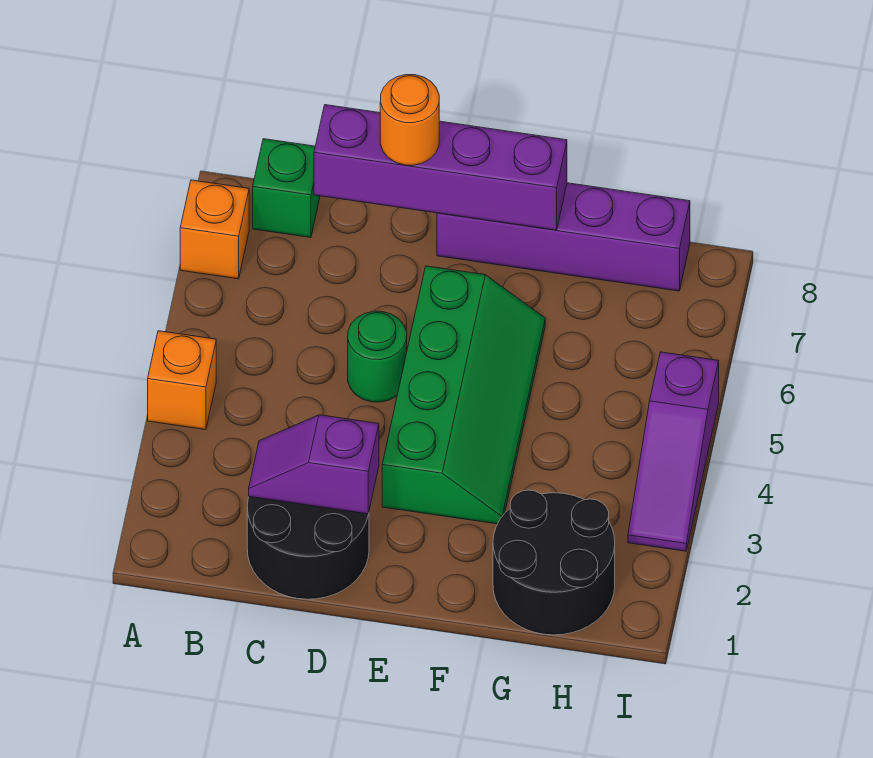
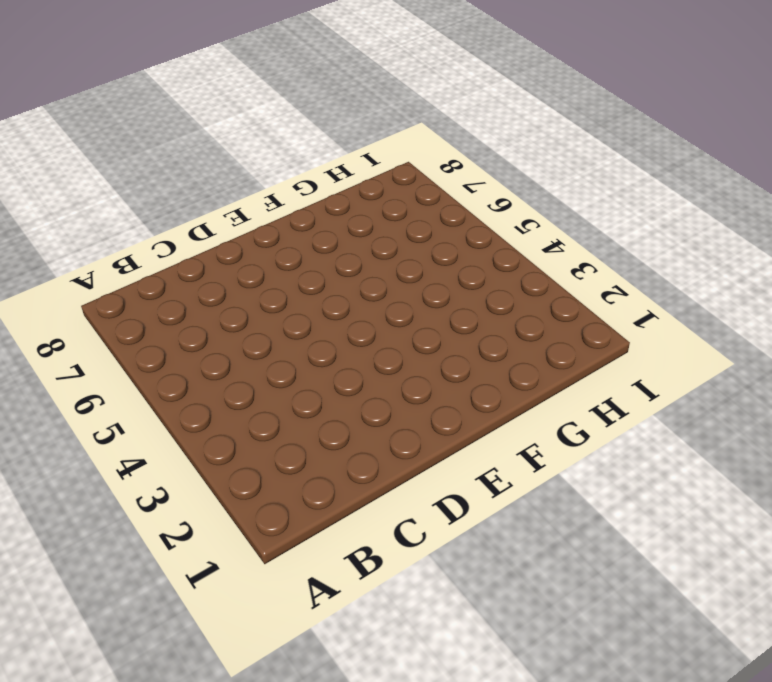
none -> orange brick A4 level 1
none -> orange brick A7 level 1
none -> green brick B8 level 1

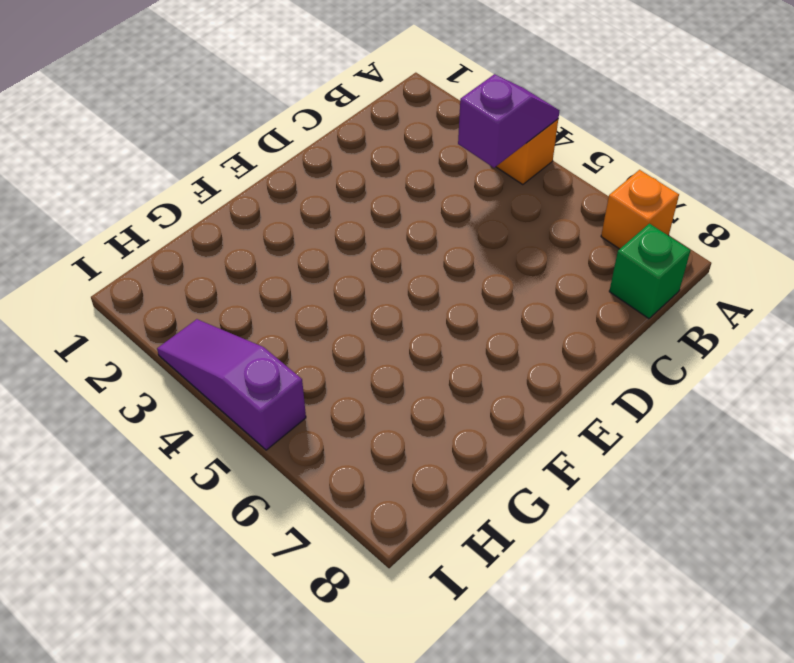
purple slope A4:B4 level 2 top B -> purple slope C2:D2 level 2 top D
none -> black round brick C1:D2 level 1
none -> green round brick D5 level 1
none -> green slope E3:F6 level 1 top E

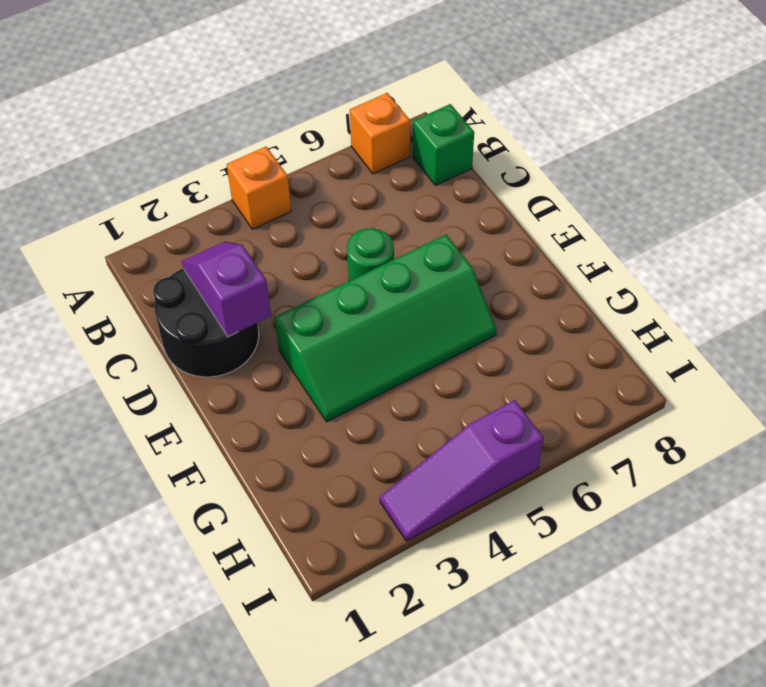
none -> purple brick E8:H8 level 1
none -> black round brick G1:H2 level 1
none -> purple brick C8:F8 level 2

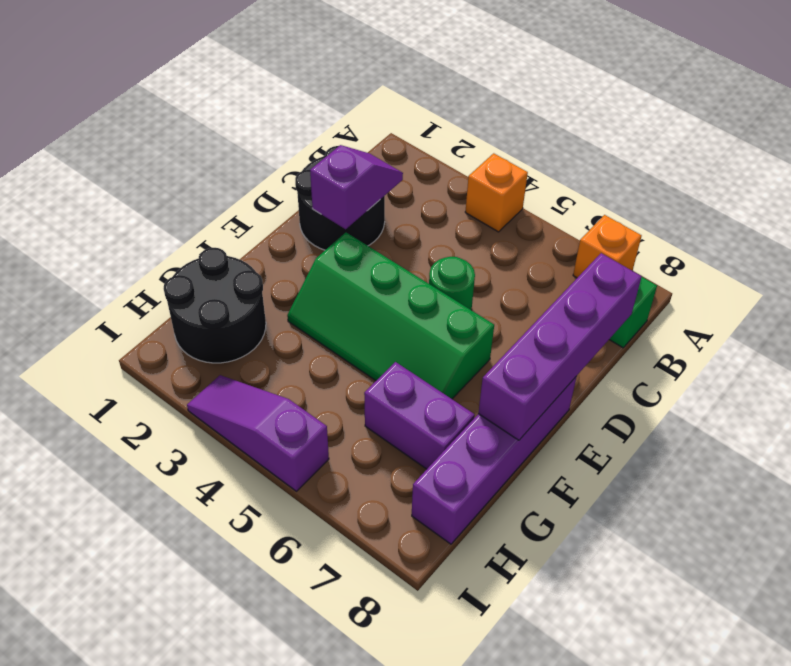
purple brick G6:G7 level 1 -> none
none -> orange round brick D8 level 3

